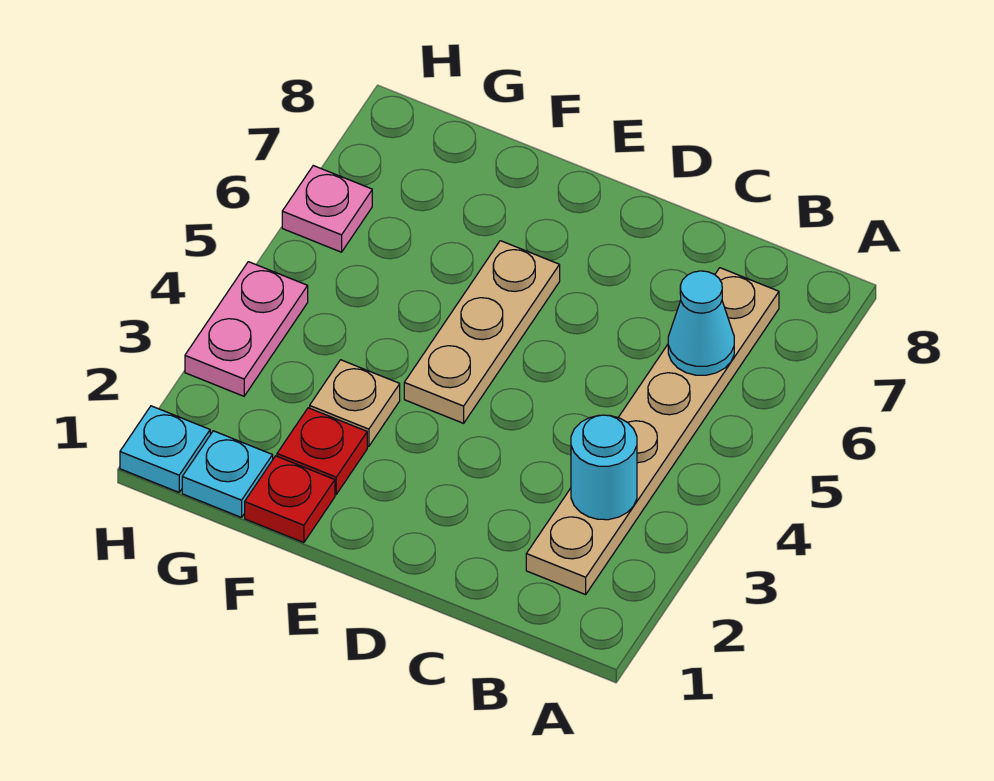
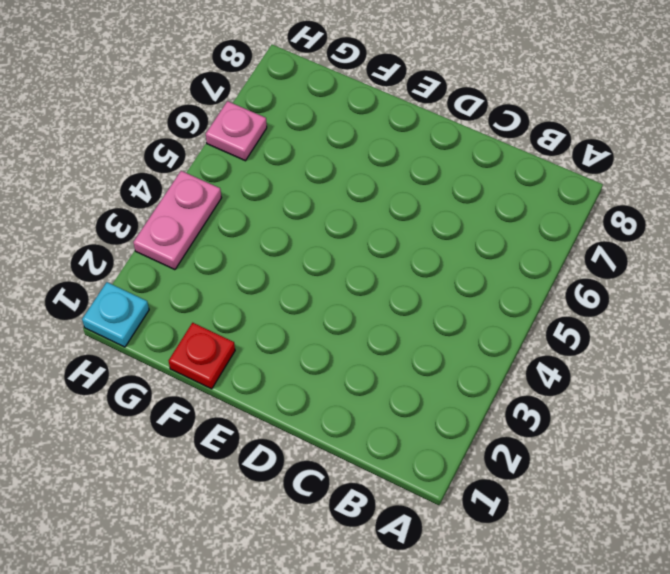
none -> tan plate B2:B7 level 1
none -> tan plate E4:E6 level 1

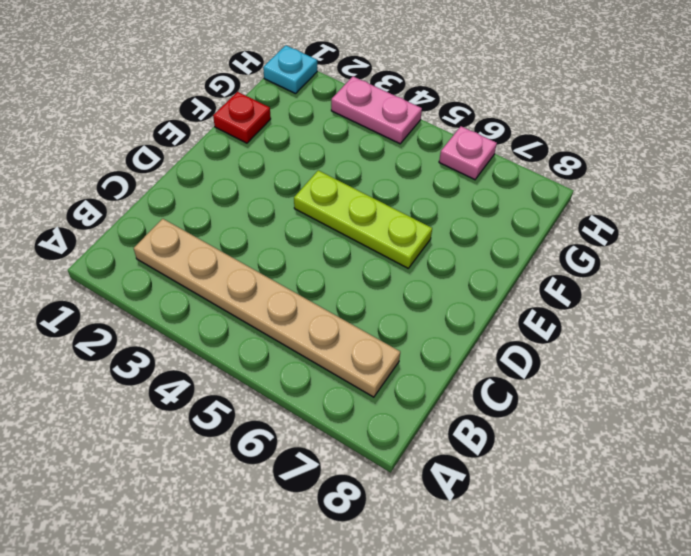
lime plate E4:E6 level 1 -> tan plate E4:E6 level 1
none -> red plate F2 level 1
none -> tan plate F3 level 1

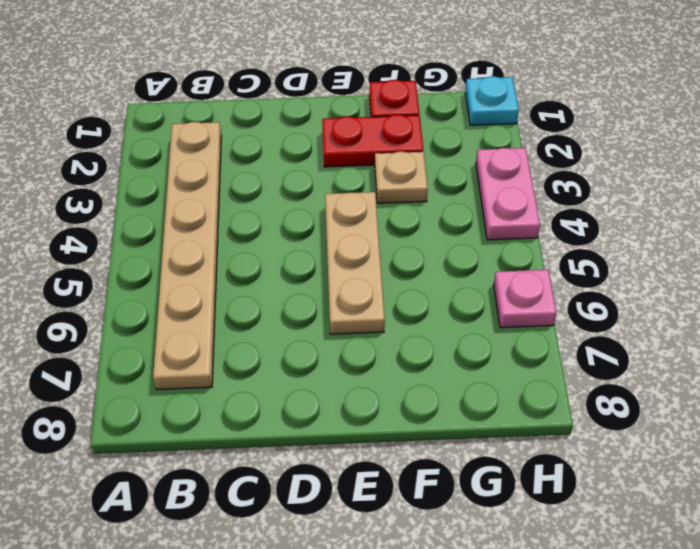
red plate E2:F2 level 1 -> red plate F2 level 1
none -> cyan plate G1 level 1
none -> cyan round brick B3 level 2

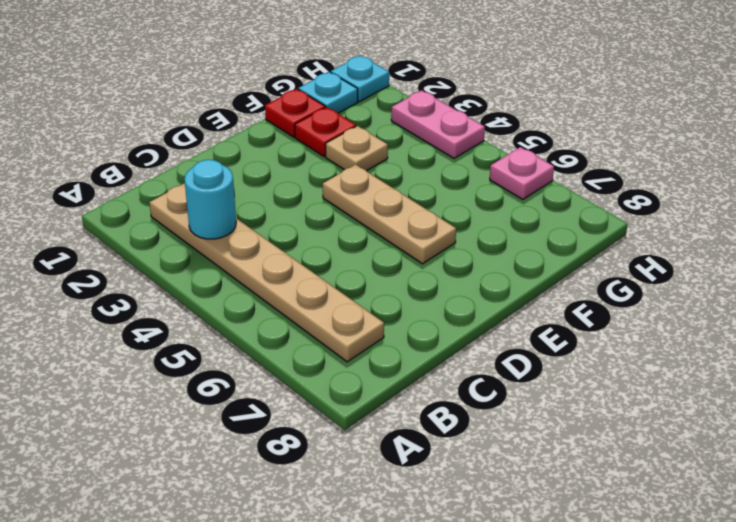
none -> cyan cone B6 level 2

